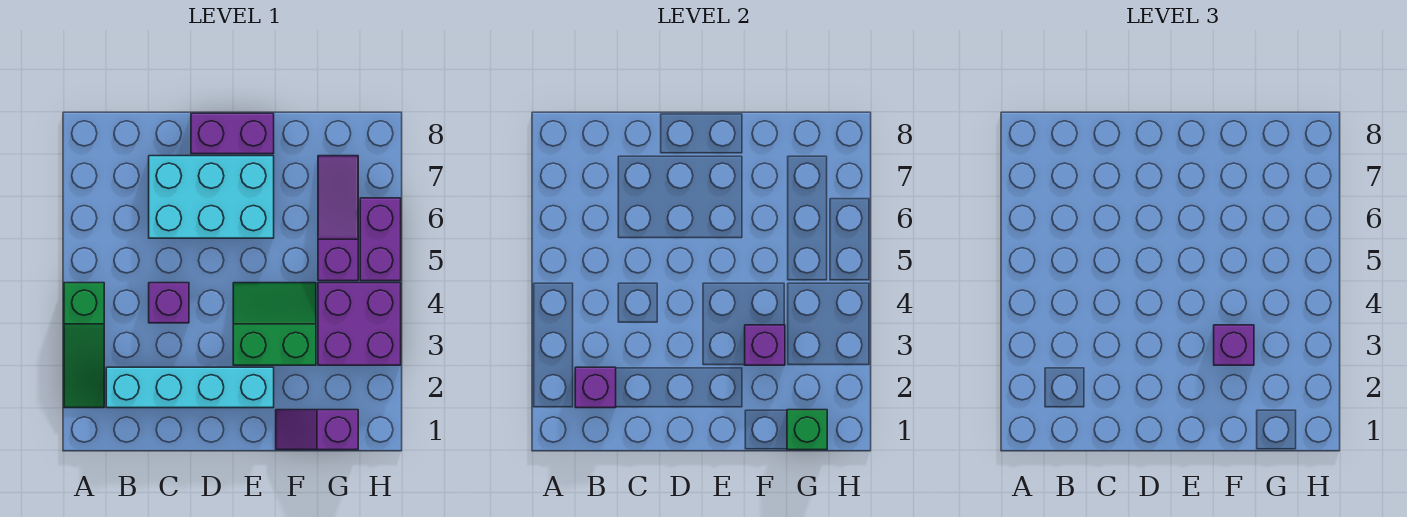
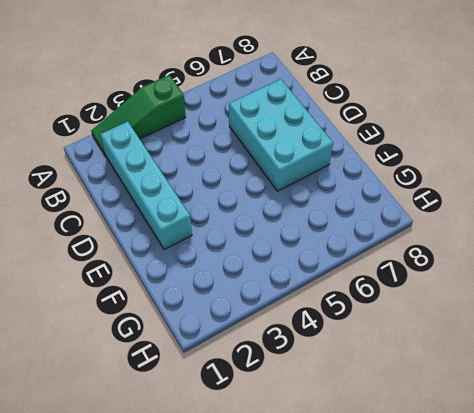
none -> purple brick C4 level 1
none -> purple brick D8:E8 level 1
none -> green slope E3:F4 level 1 top 3

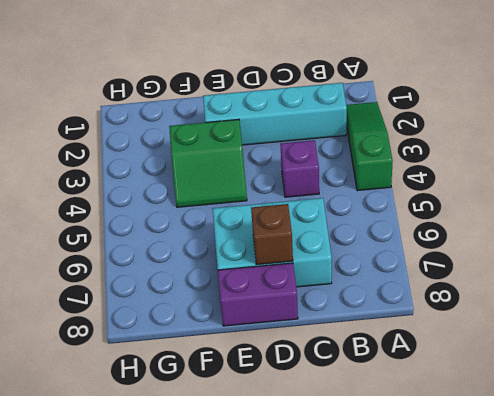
brown brick D7 level 2 -> none
none -> purple slope F1:G1 level 1 top G
none -> purple brick G3:H4 level 1
none -> purple slope G5:G7 level 1 top 5

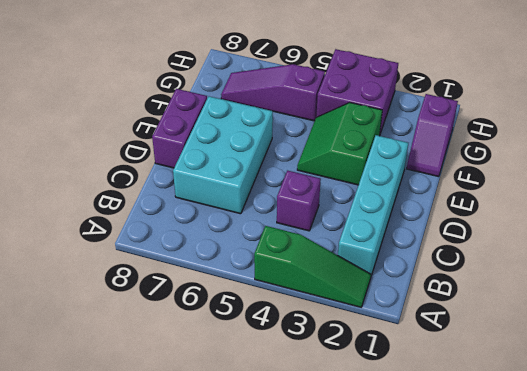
none -> purple brick H5:H6 level 1
none -> purple brick B2 level 2
none -> purple brick F3 level 2

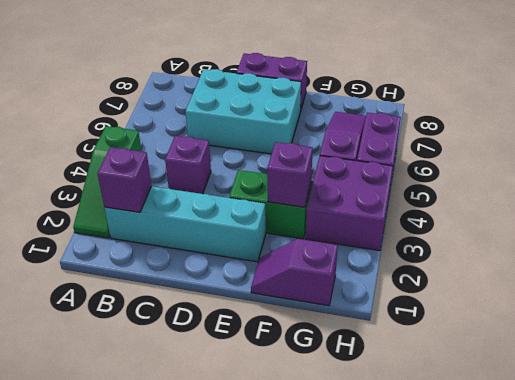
none -> green brick G1 level 2
none -> purple brick F3 level 3

